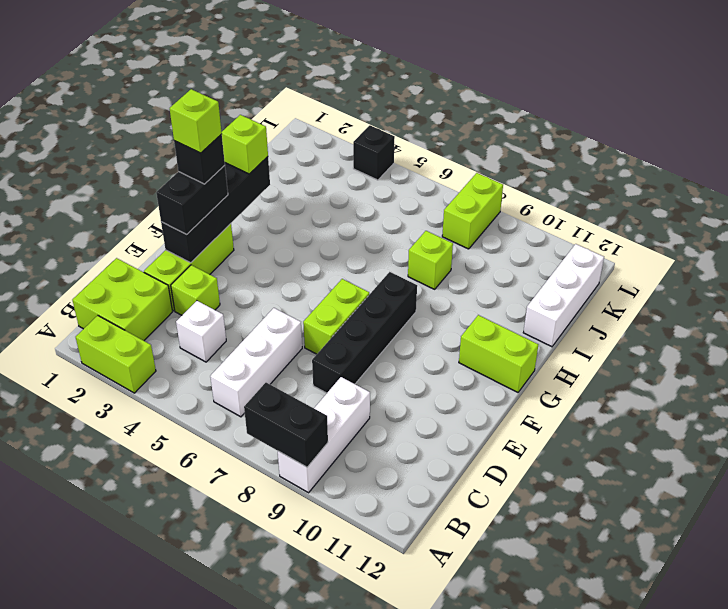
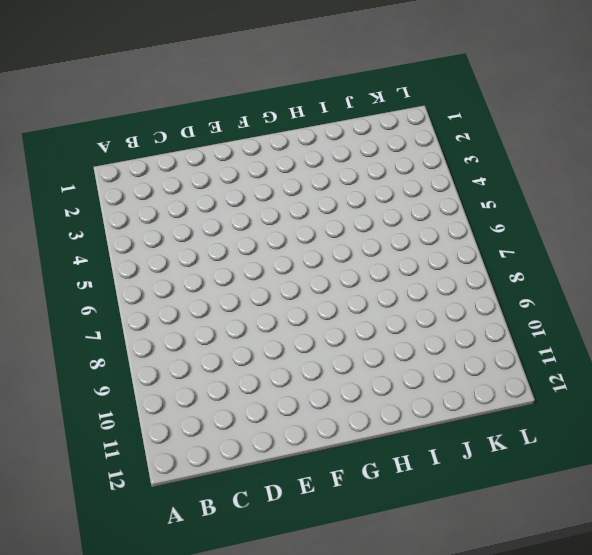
none -> lime brick A2:A3 level 1
none -> white brick A9:C9 level 1
none -> lime brick B1:C2 level 1

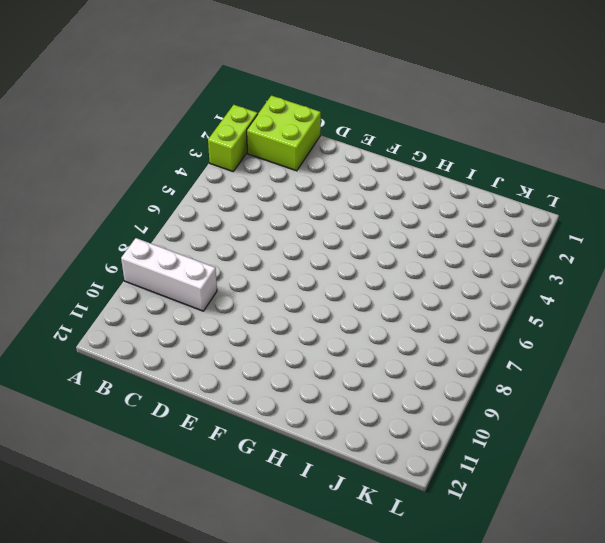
none -> white brick B6:D6 level 1
none -> white brick C4 level 1
none -> lime brick D2:F2 level 1

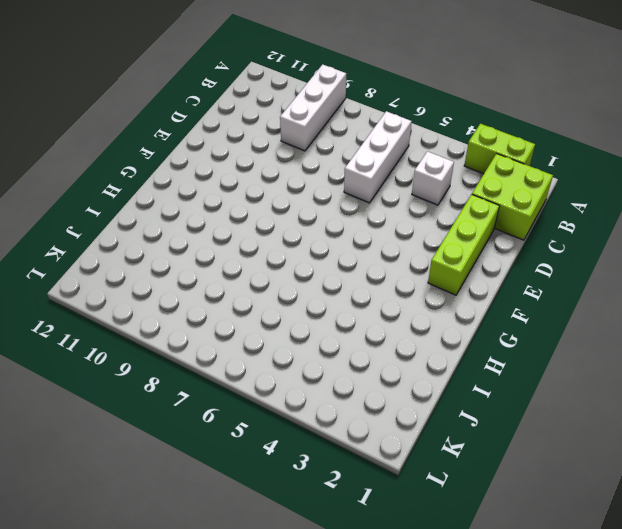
none -> lime brick D3 level 1
none -> black brick D8:G8 level 1
none -> lime brick E7:F7 level 1

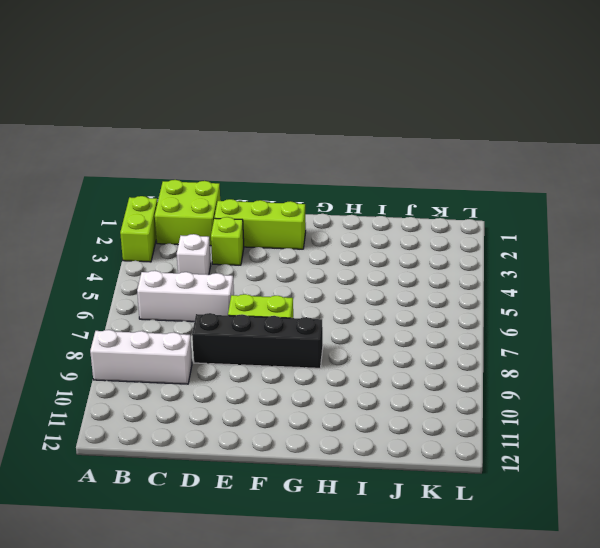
none -> lime brick G11:G12 level 1
none -> lime brick I8 level 1
none -> white brick I12:K12 level 1

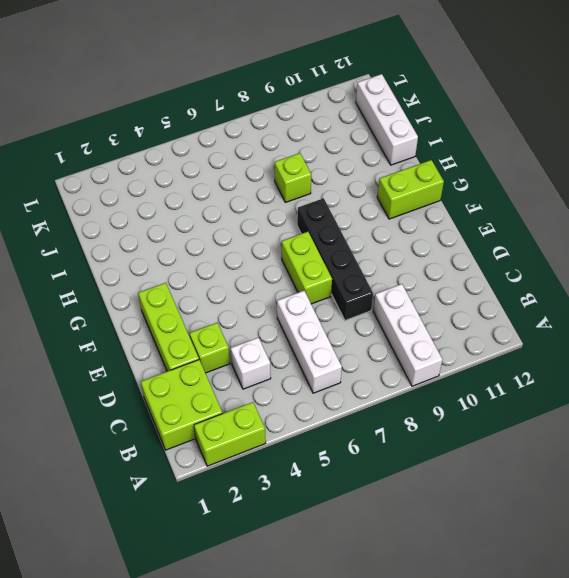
none -> lime brick K8:L8 level 1
none -> black brick L4 level 1
none -> black brick A8:A9 level 2

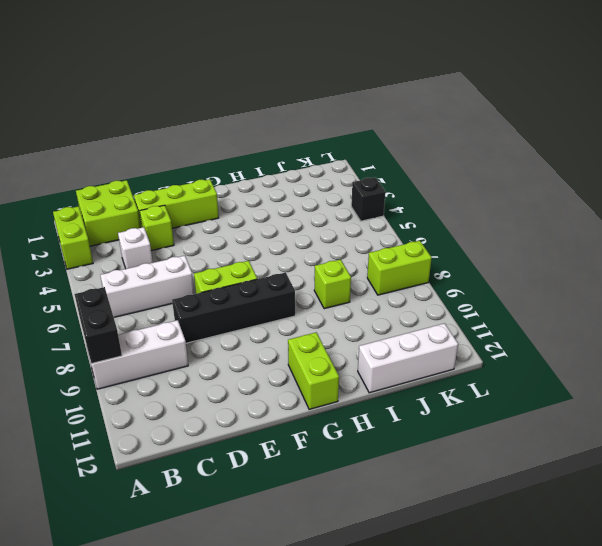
none -> black brick E2:H2 level 2
none -> black brick E2:F2 level 3
none -> lime brick H2 level 3

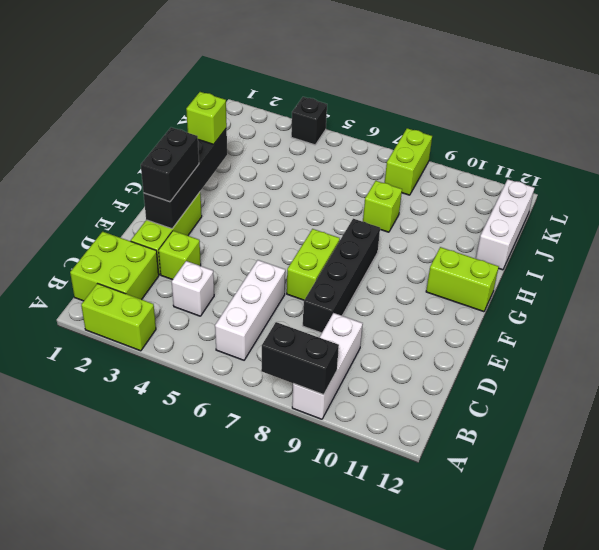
none -> black brick F2 level 4
none -> lime brick F2 level 5

